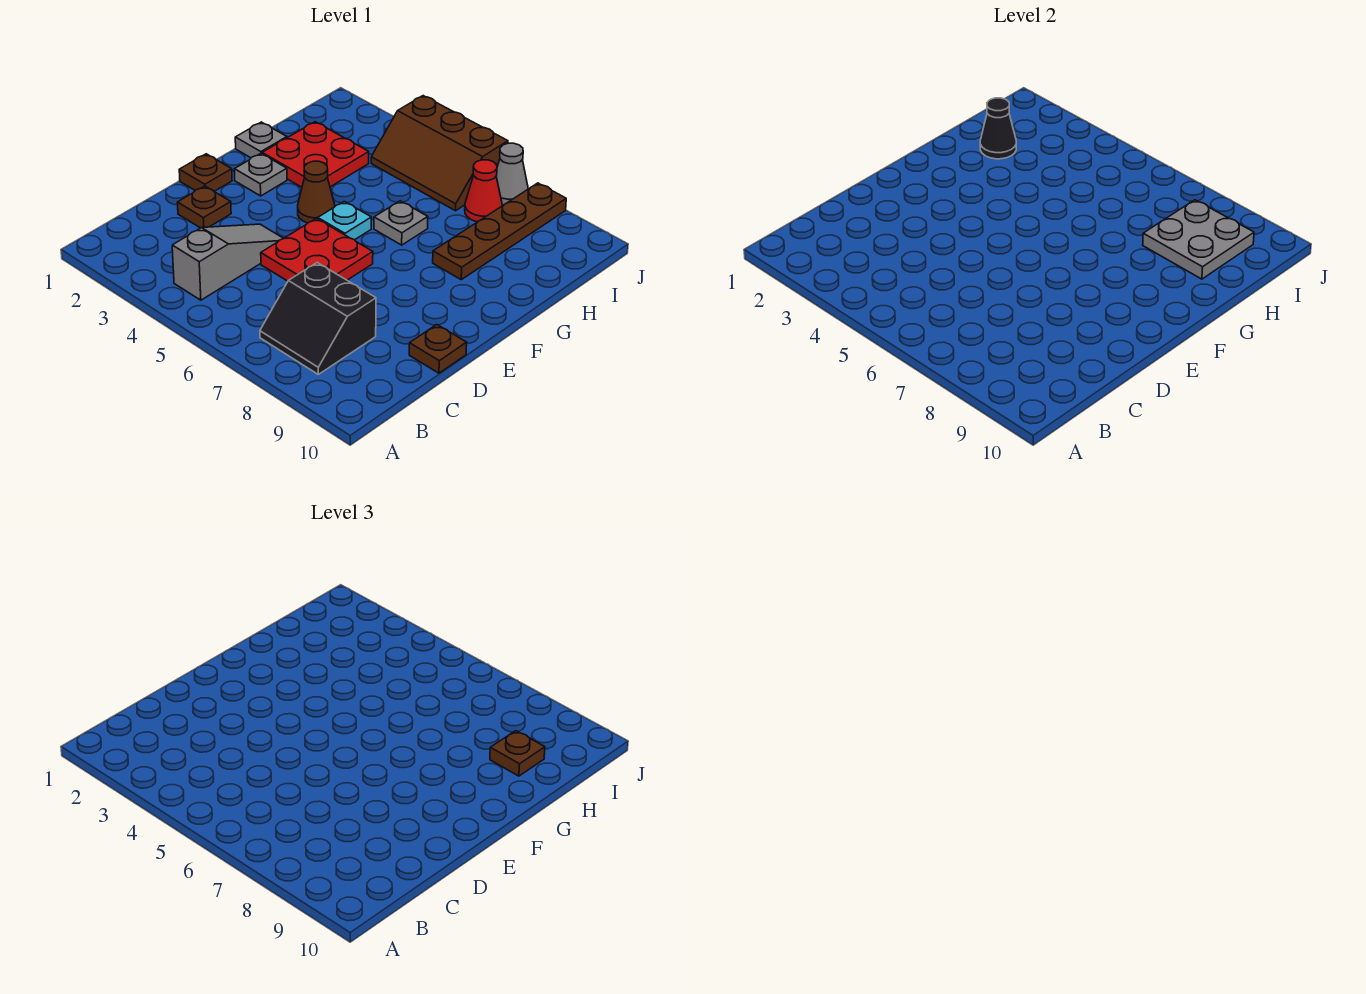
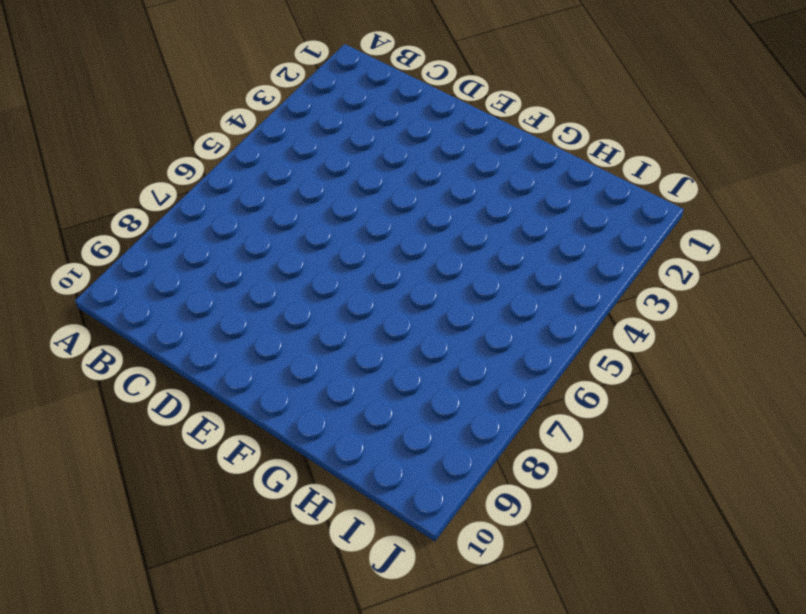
none -> grey slope B4:D4 level 1 top B
none -> black slope B7:C8 level 1 top C
none -> brown plate D2 level 1

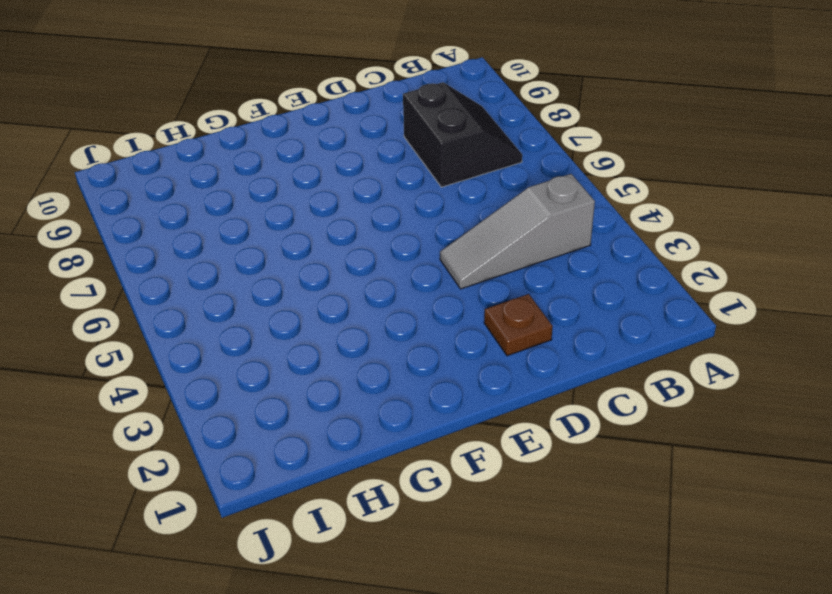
none -> red plate D5:E6 level 1
none -> brown plate D10 level 1
none -> brown plate E1 level 1

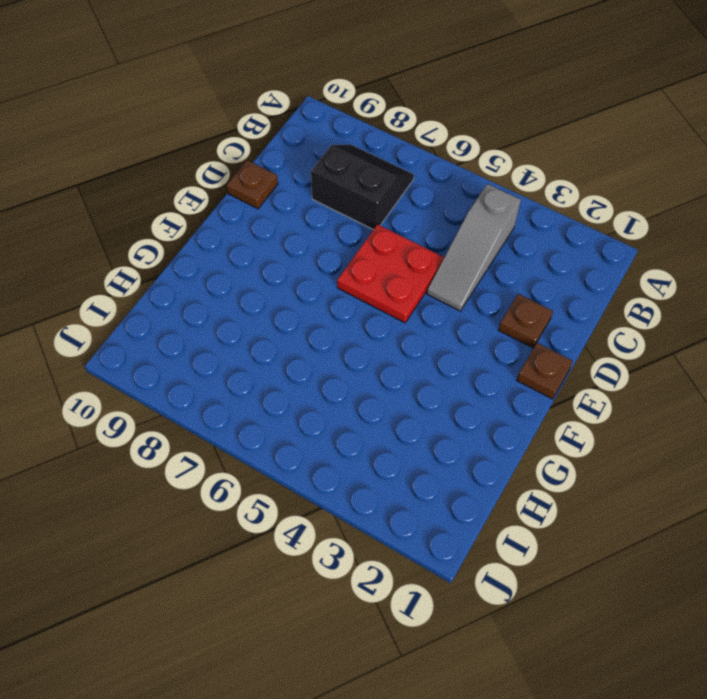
none -> grey plate F2 level 1
none -> brown cone F4 level 1
none -> cyan plate F5 level 1

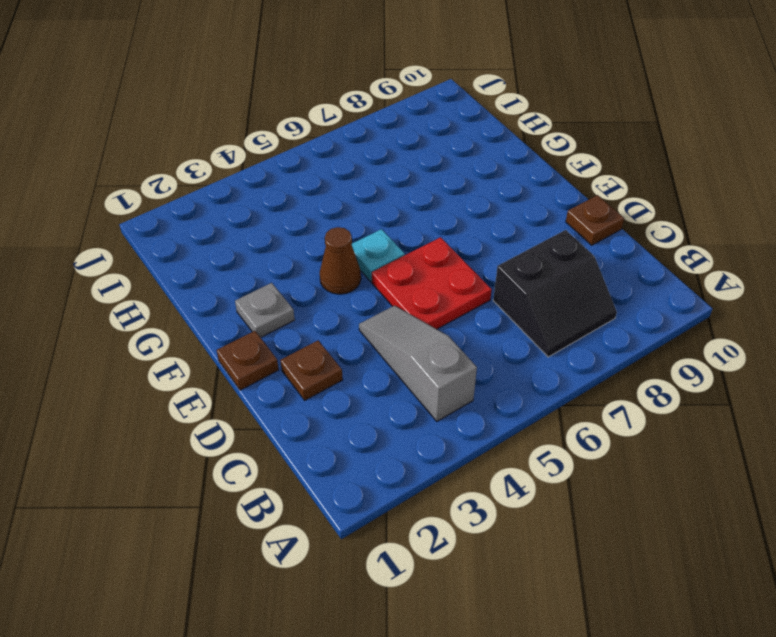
none -> grey plate G1 level 1
none -> red plate G2:H3 level 1
none -> grey plate G6 level 1

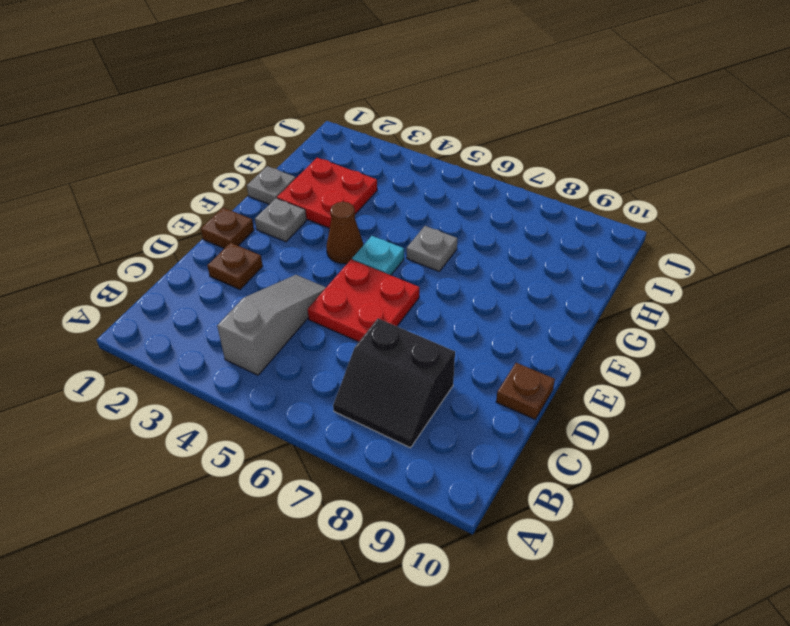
none -> brown plate G8:J8 level 1
none -> brown slope I4:J6 level 1 top J
none -> red cone I7 level 1

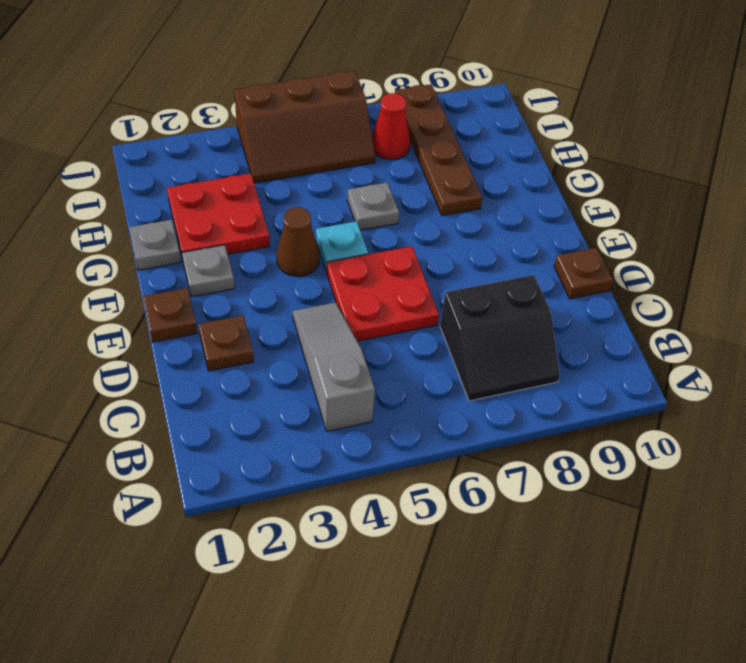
none -> grey cone J7 level 1
none -> black cone H2 level 2
none -> grey plate H8:I9 level 2

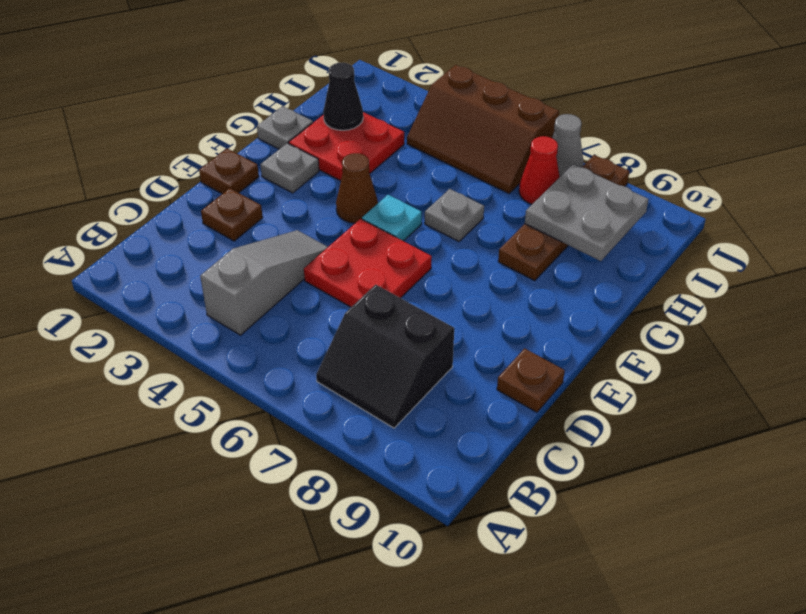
none -> brown plate H9 level 3

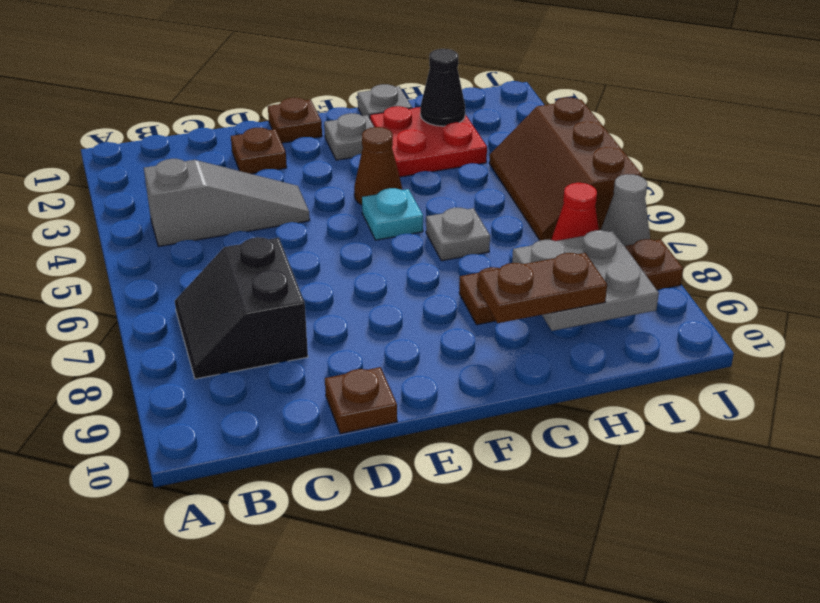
brown plate G9:H9 level 3 -> brown plate H9 level 3
none -> red plate D5:E6 level 1

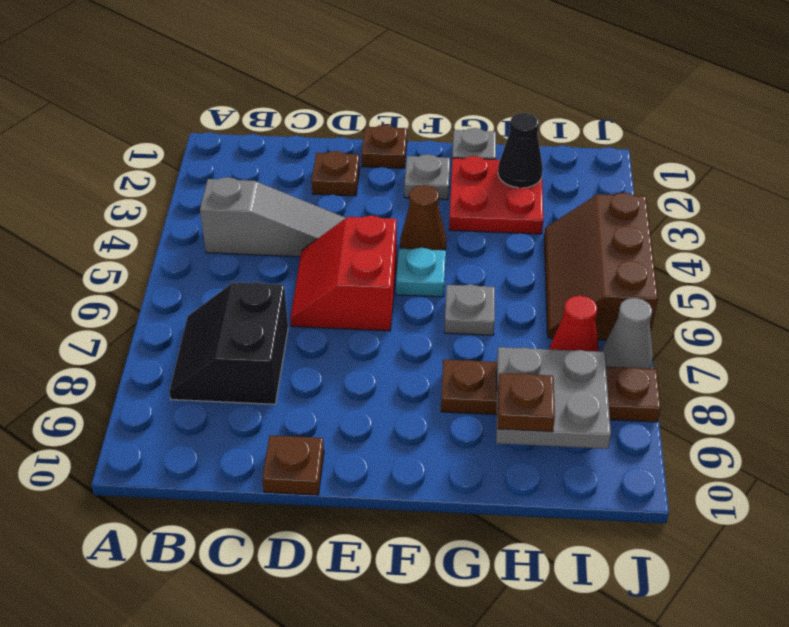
red slope D5:E6 level 1 top E -> red plate D5:E6 level 1

